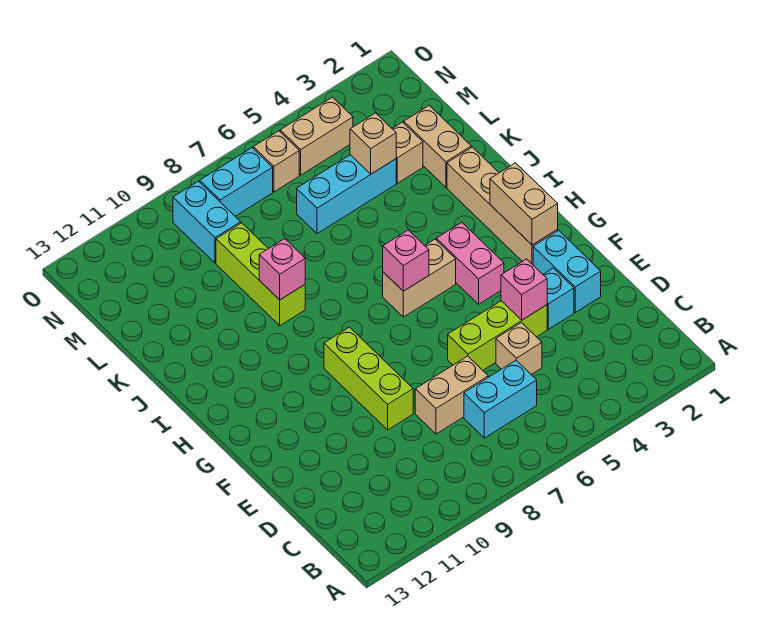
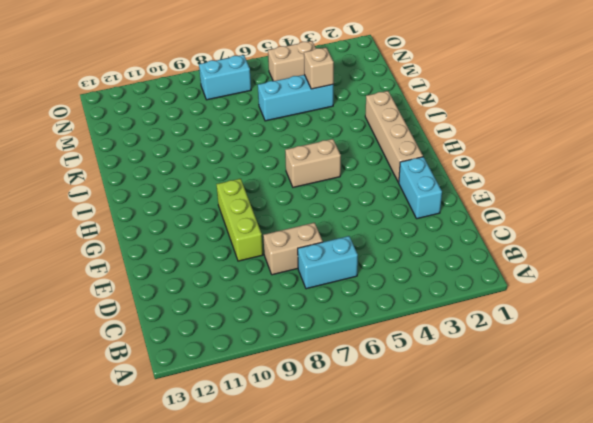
none -> tan brick D5 level 1
none -> cyan brick E3 level 1
none -> lime brick E4:E6 level 1

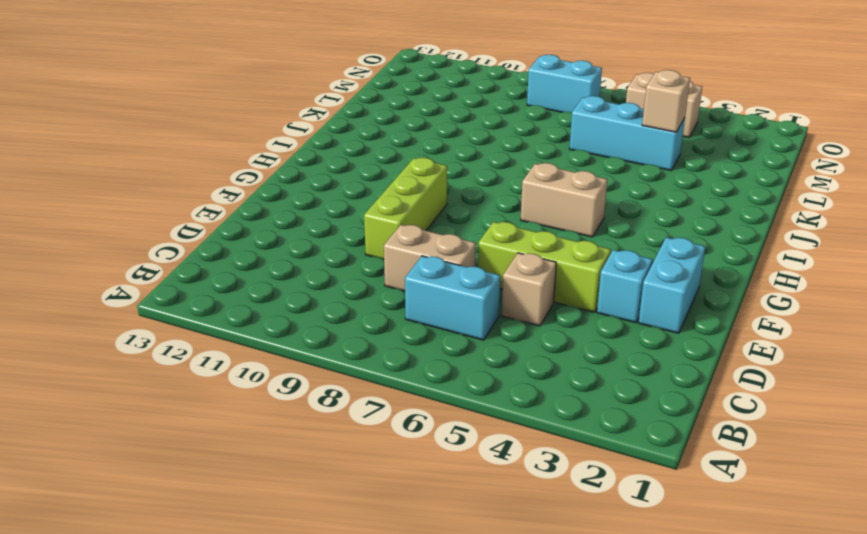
none -> tan brick G2:J2 level 1
none -> pink brick G4:H4 level 1
none -> lime brick J9:L9 level 1

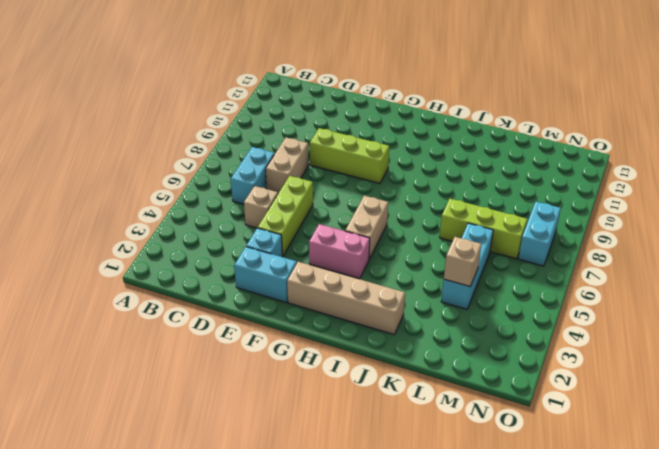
lime brick K7:M7 level 1 -> lime brick J9:L9 level 1
none -> tan brick K2:L2 level 1
none -> tan brick L3 level 1
none -> cyan brick M9:N9 level 1

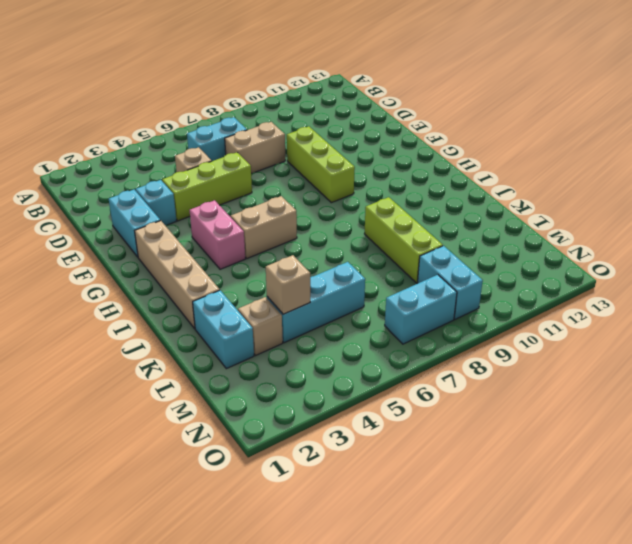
cyan brick K2:L2 level 1 -> tan brick K2:L2 level 1
none -> tan brick N4:N5 level 1
none -> tan brick N6 level 1
none -> pink brick E4 level 2

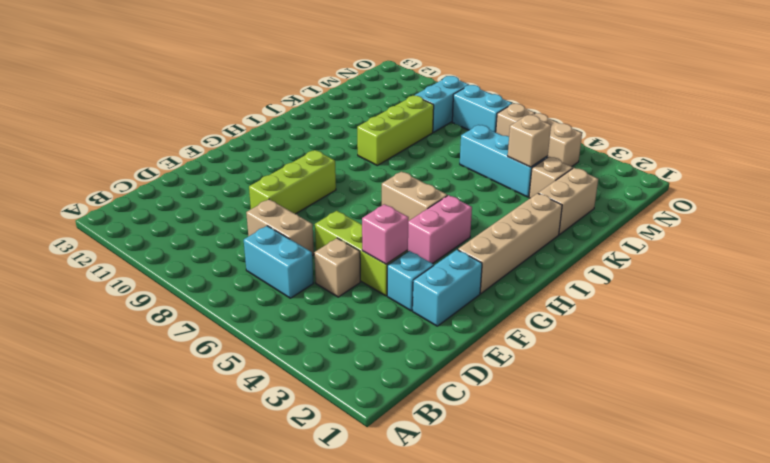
none -> tan brick G2:H2 level 2
none -> pink brick H6 level 2
none -> pink brick J9 level 2

